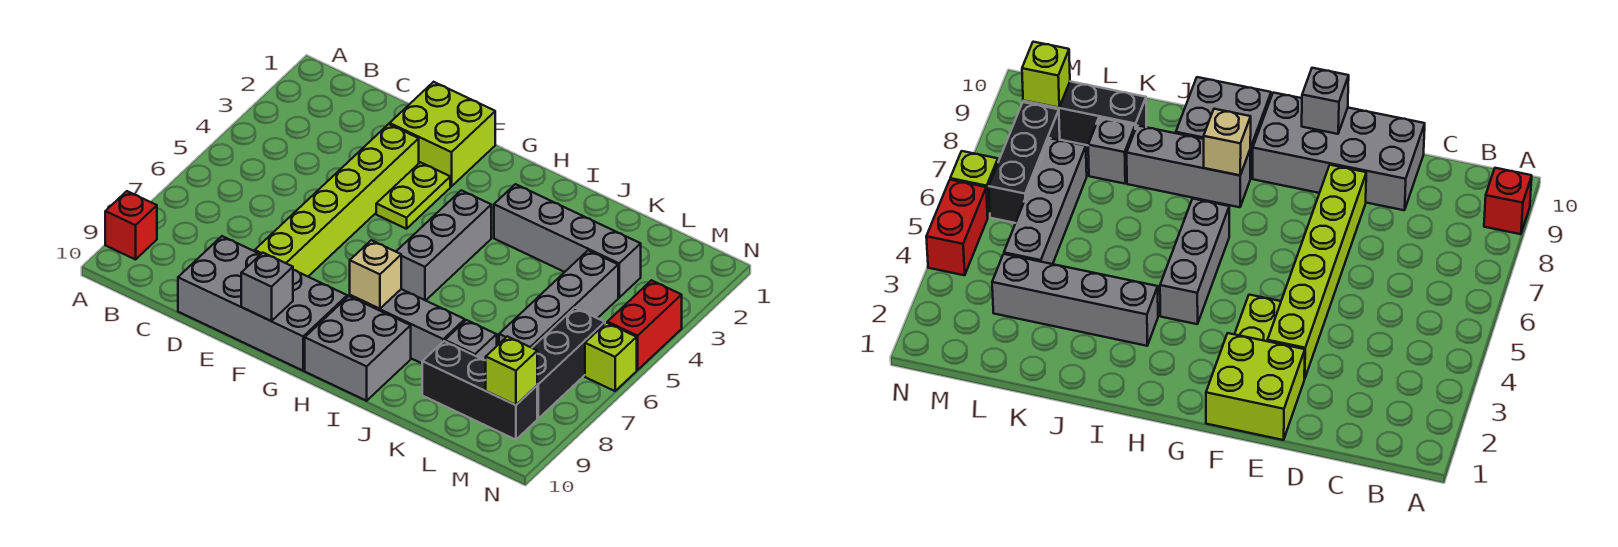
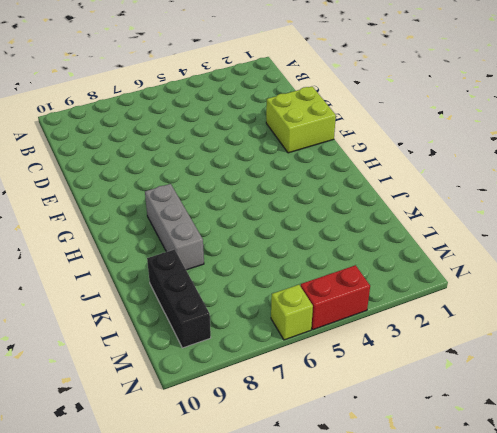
none -> red brick A9 level 1
none -> grey brick D9:G10 level 1
none -> lime brick E3:E8 level 1

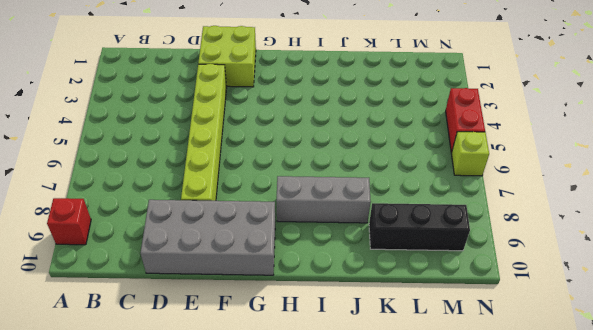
none -> lime plate F3:F4 level 1
none -> grey brick H4:H6 level 1
none -> grey brick H9:I10 level 1

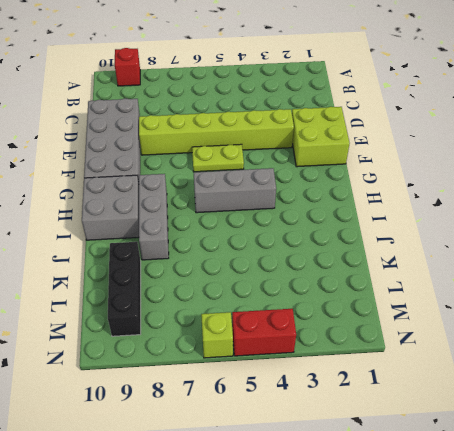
lime plate F5:F6 level 1 -> lime plate F3:F4 level 1
none -> grey brick I3:L3 level 1
none -> grey brick K8 level 1
none -> grey brick L4:L7 level 1

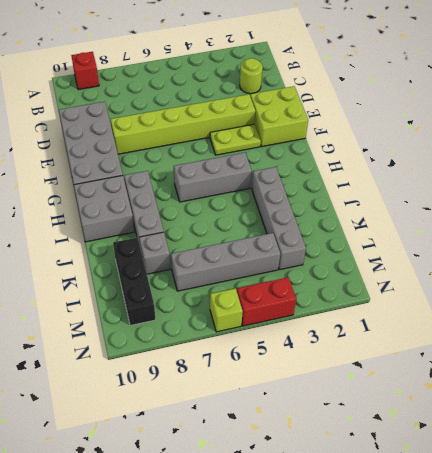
lime round brick C2 level 1 -> none
none -> black brick M6:M8 level 1
none -> grey brick F10 level 2
none -> tan brick H8 level 2

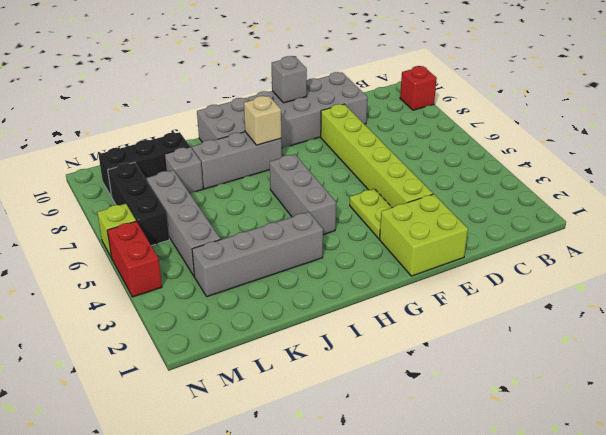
none -> lime brick M9 level 2

